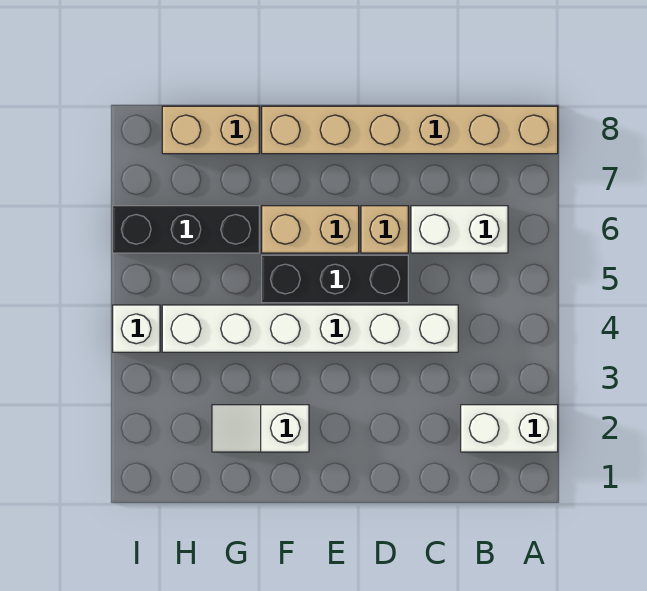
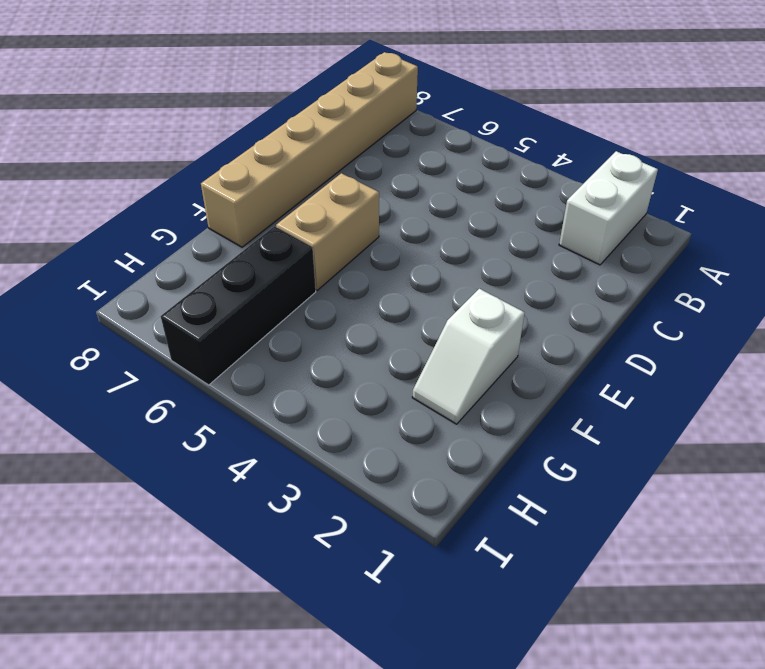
none -> white brick B6:C6 level 1
none -> white brick C4:H4 level 1

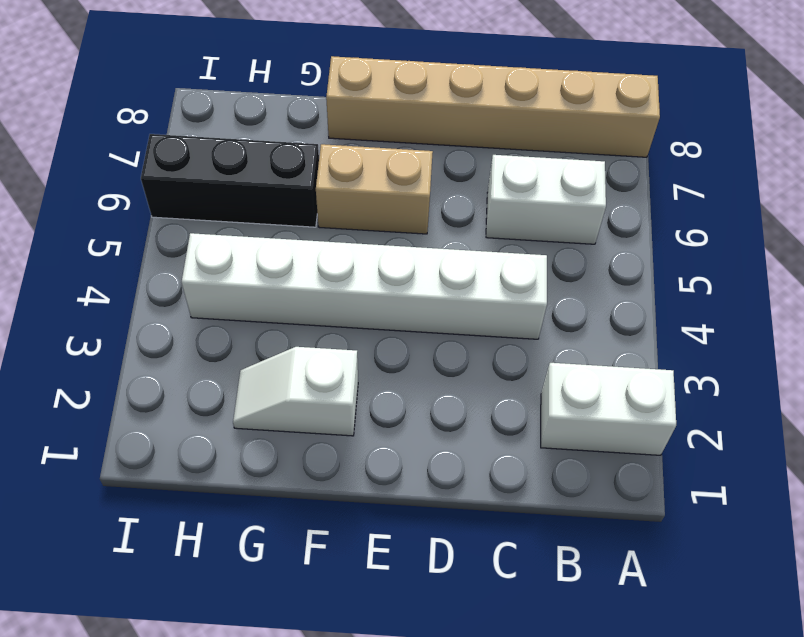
none -> black brick D5:F5 level 1
none -> tan brick D6 level 1

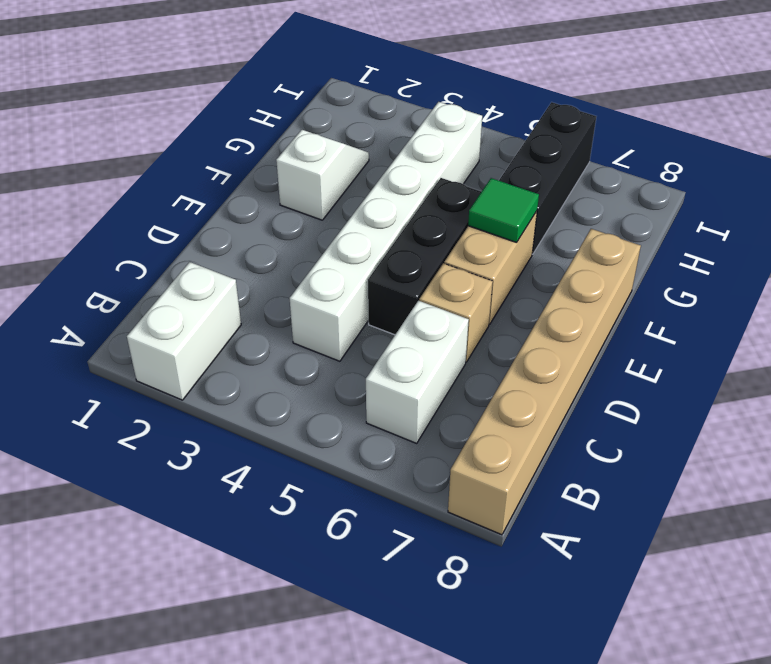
green tile F6 level 2 -> none
none -> tan brick G8:H8 level 1
none -> white brick I4 level 1

